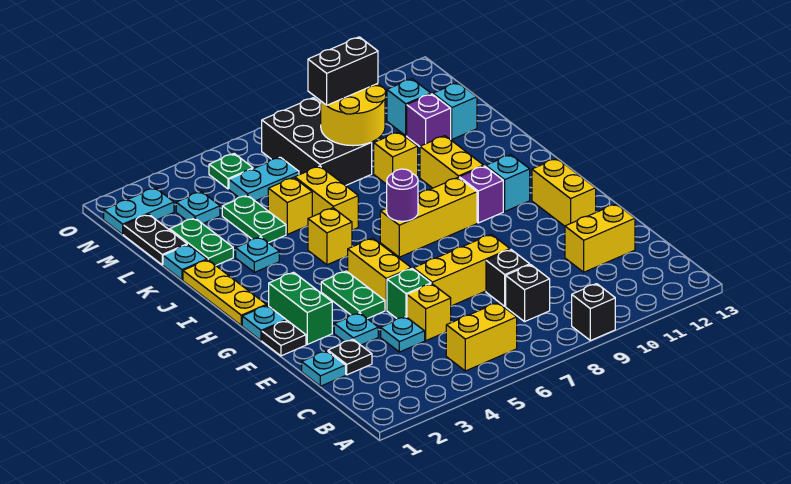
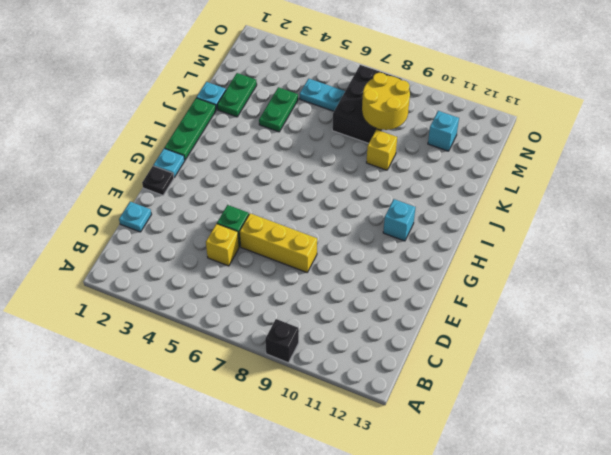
green plate H1:J1 level 1 -> yellow plate H1:J1 level 1
none -> yellow brick B5:B6 level 1
none -> black brick C8 level 1
none -> black plate D2 level 1
none -> cyan plate D4 level 1

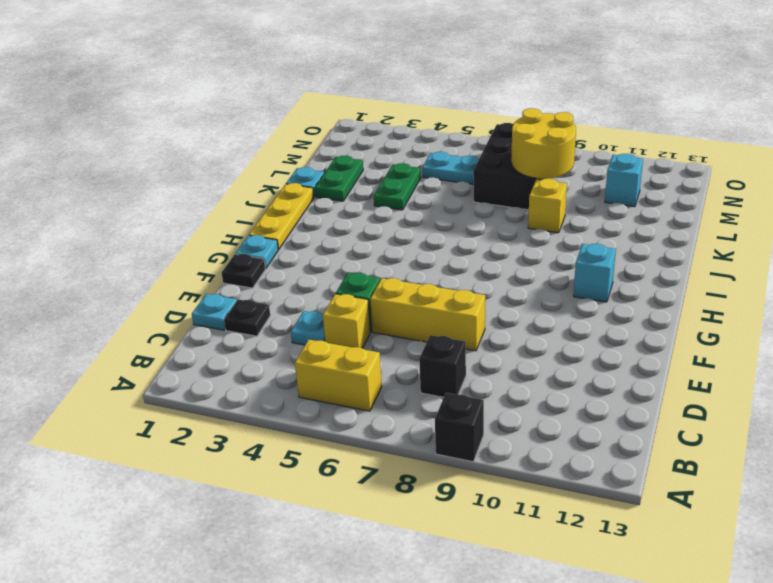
none -> black brick D8 level 1
none -> yellow brick D11:D12 level 1
none -> cyan plate E3 level 1
none -> green brick F2:G2 level 1

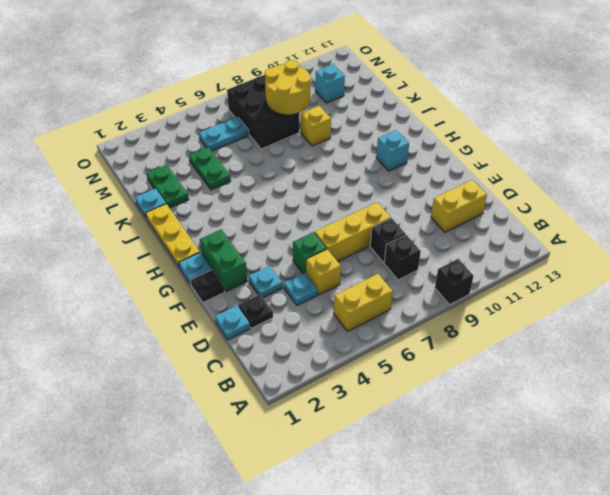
none -> green plate F4:G4 level 1
none -> yellow brick F5:G5 level 1
none -> yellow brick F12:G12 level 1
none -> yellow brick H7:H9 level 1

